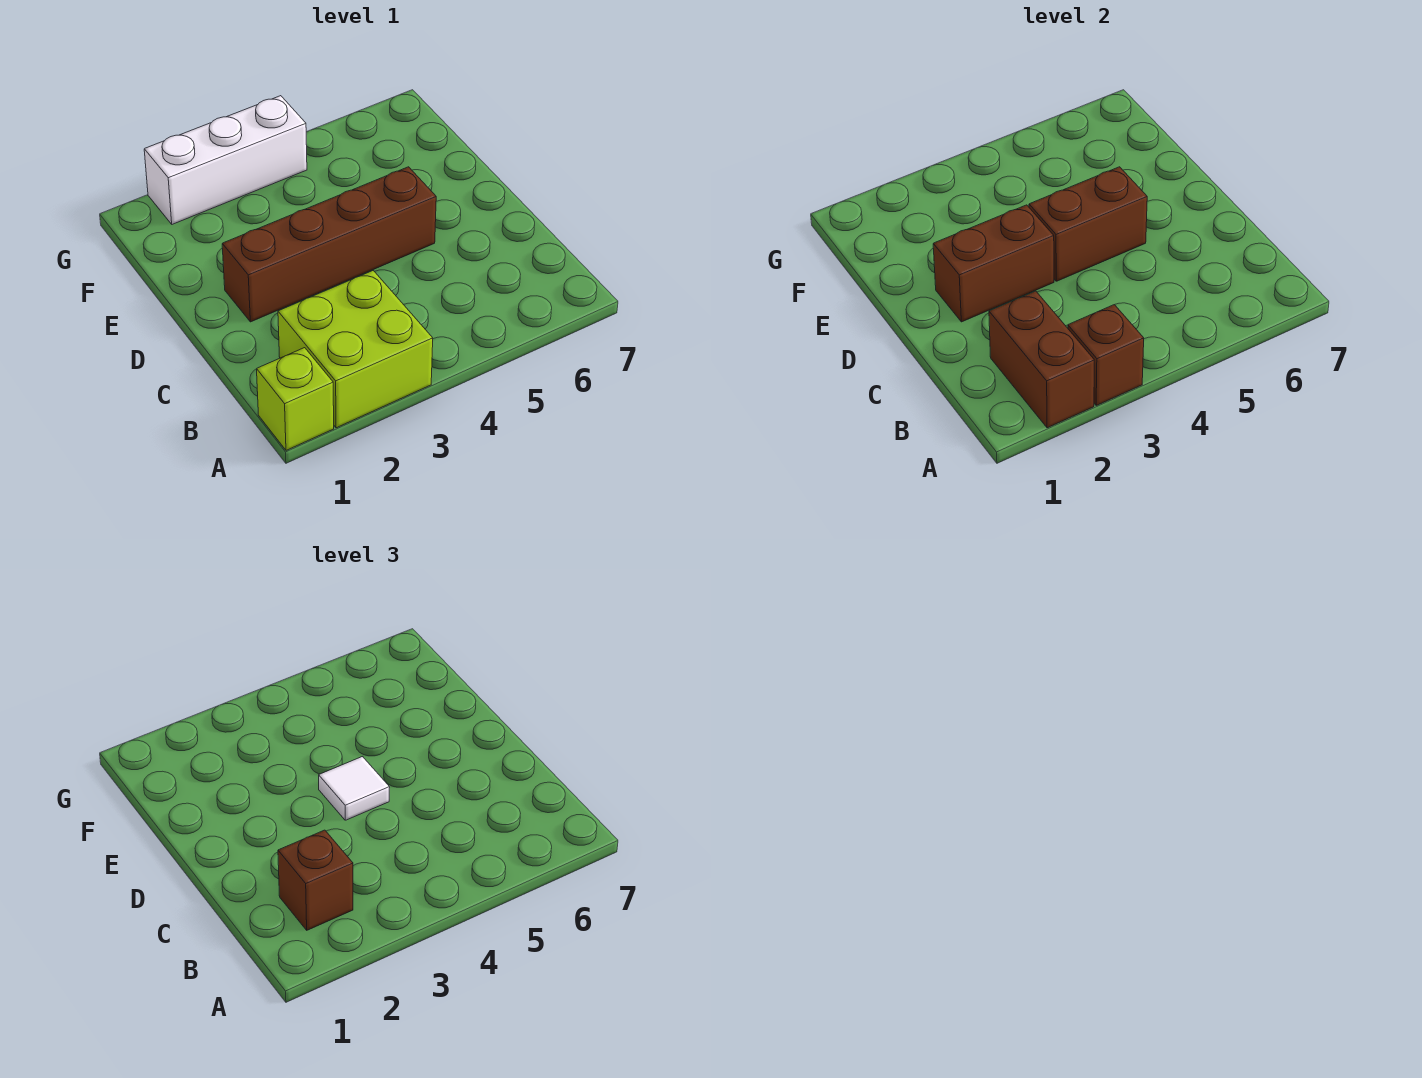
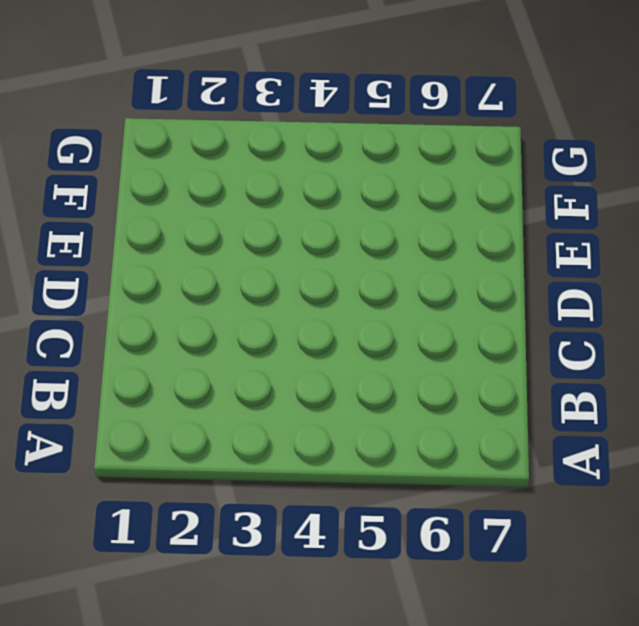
none -> lime brick A1 level 1
none -> lime brick A2:B3 level 1

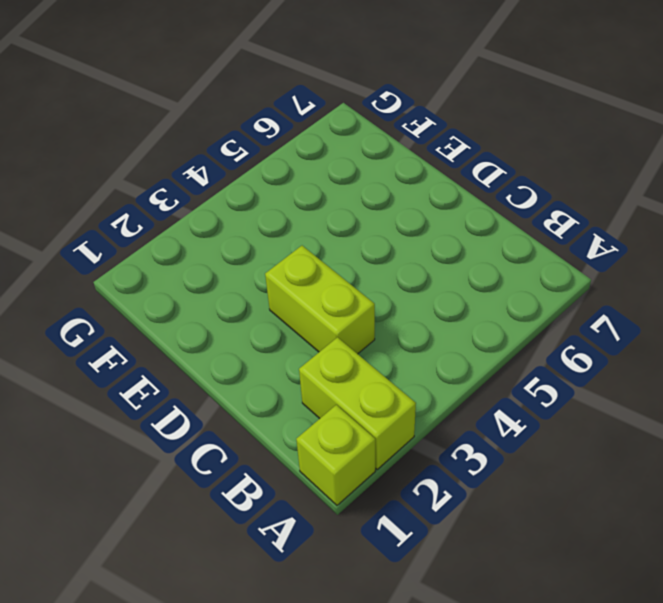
lime brick A2:B2 level 1 -> lime brick A2:B3 level 1
lime brick C3:D3 level 1 -> brown brick D2:D5 level 1
none -> white brick G2:G4 level 1
none -> brown brick A2:B2 level 2

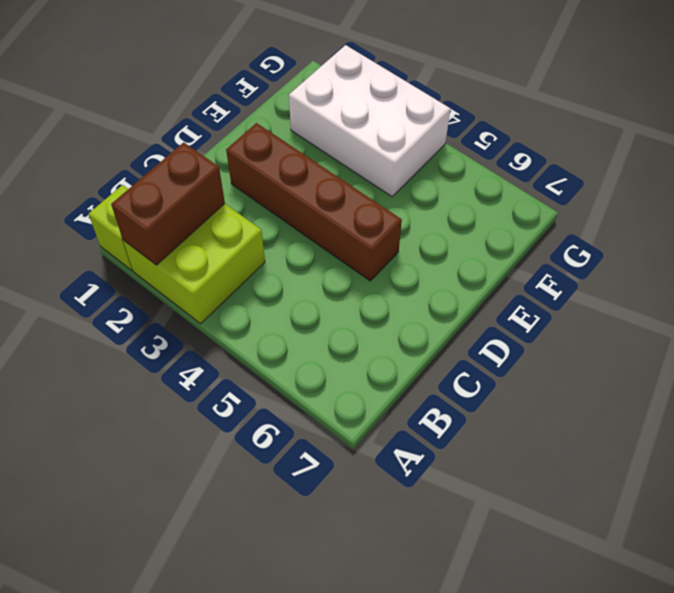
white brick F2:G4 level 1 -> white brick G2:G4 level 1
none -> brown brick A3 level 2
none -> brown brick D2:D3 level 2

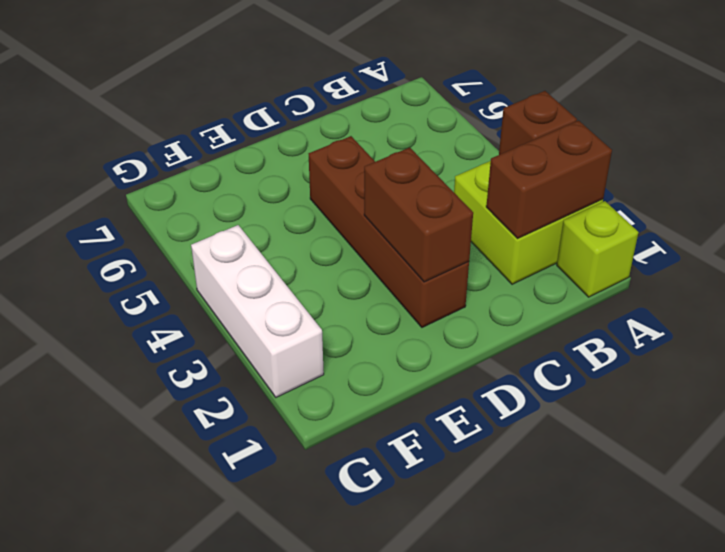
none -> brown brick D4:D5 level 2
none -> brown brick B2 level 3

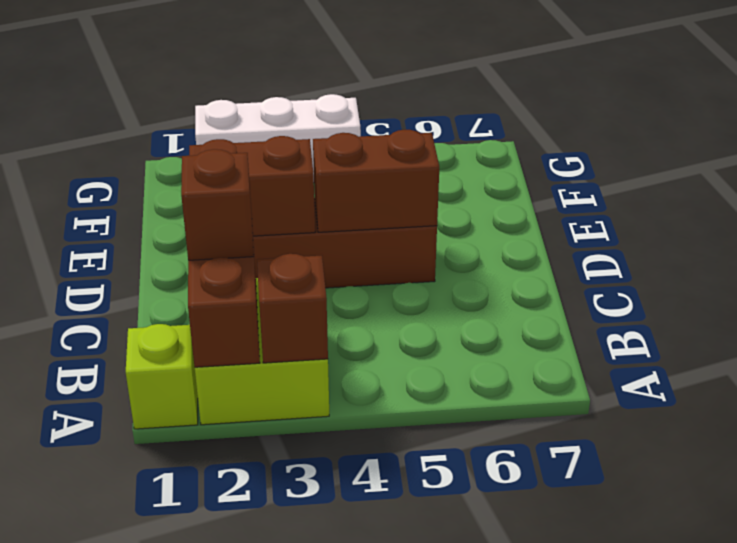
none -> white tile D4 level 3

